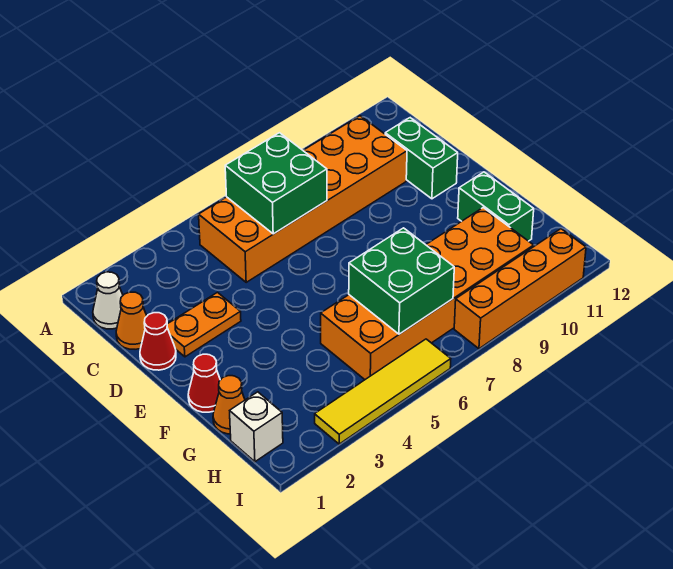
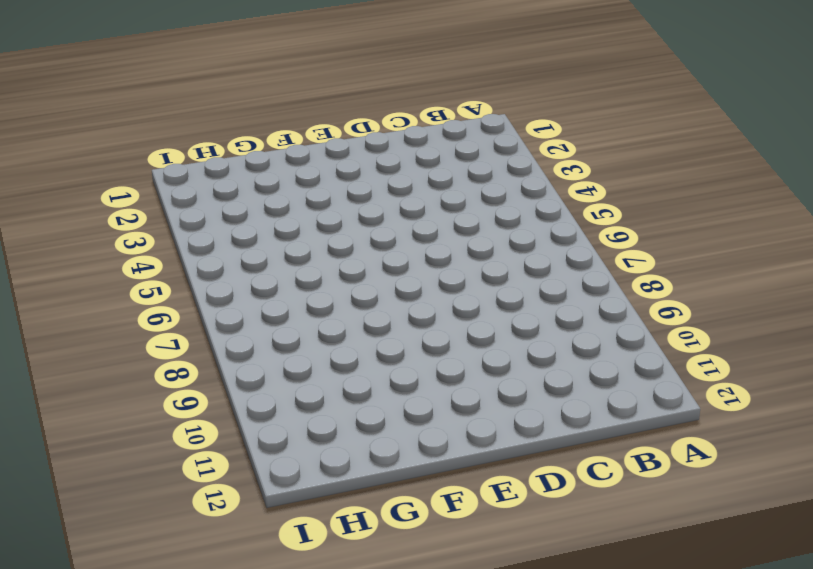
none -> white cone B1 level 1
none -> orange brick B5:C10 level 1
none -> orange cone C1 level 1

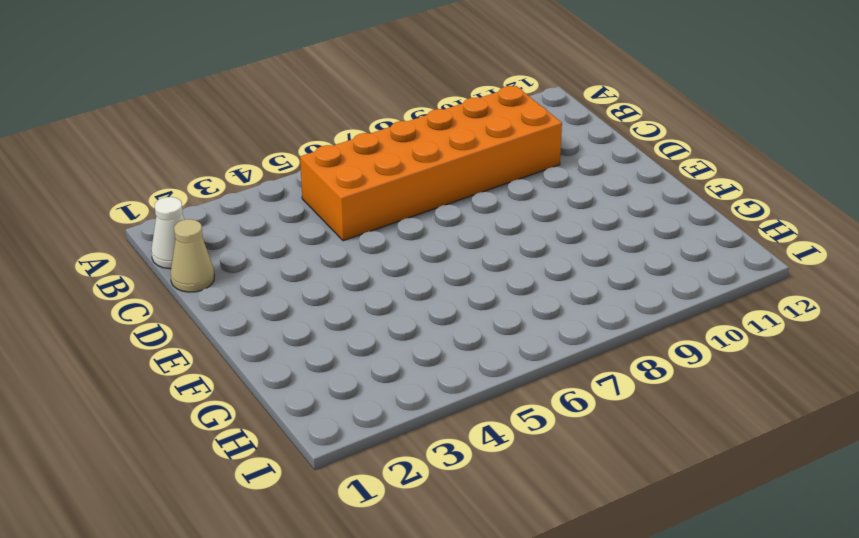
tan cone C1 level 1 -> orange cone C1 level 1
none -> green brick C11:D11 level 1
none -> red cone D1 level 1
none -> orange plate D2:D3 level 1

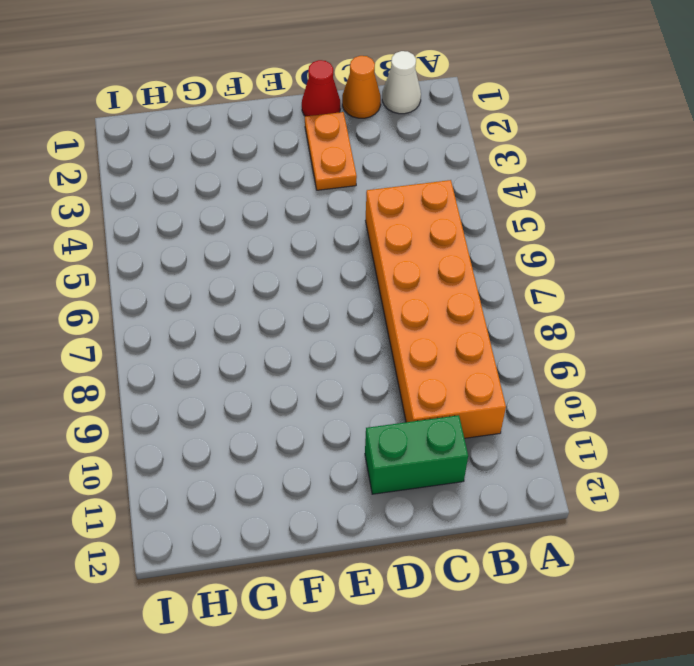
none -> red cone F1 level 1
none -> green brick F11:G11 level 1
none -> orange cone G1 level 1

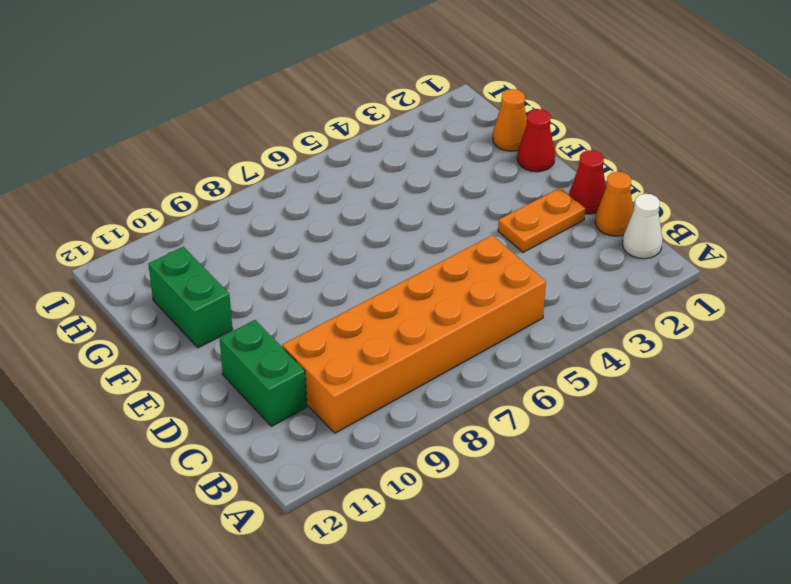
none -> orange brick G5:H10 level 1
none -> white brick H1 level 1
none -> yellow tile I3:I6 level 1

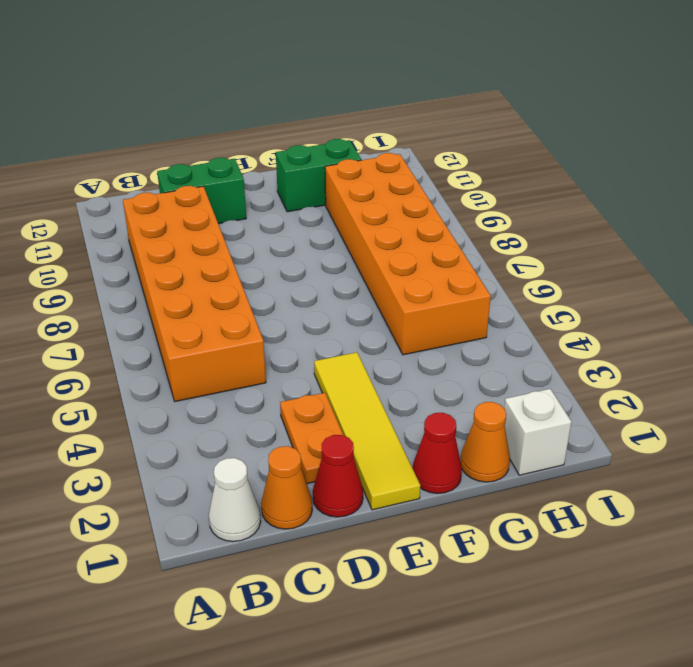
yellow tile E1:E4 level 1 -> yellow tile I3:I6 level 1
none -> orange brick I8:I11 level 1
none -> green brick B6:C7 level 2
none -> green brick G6:H7 level 2

